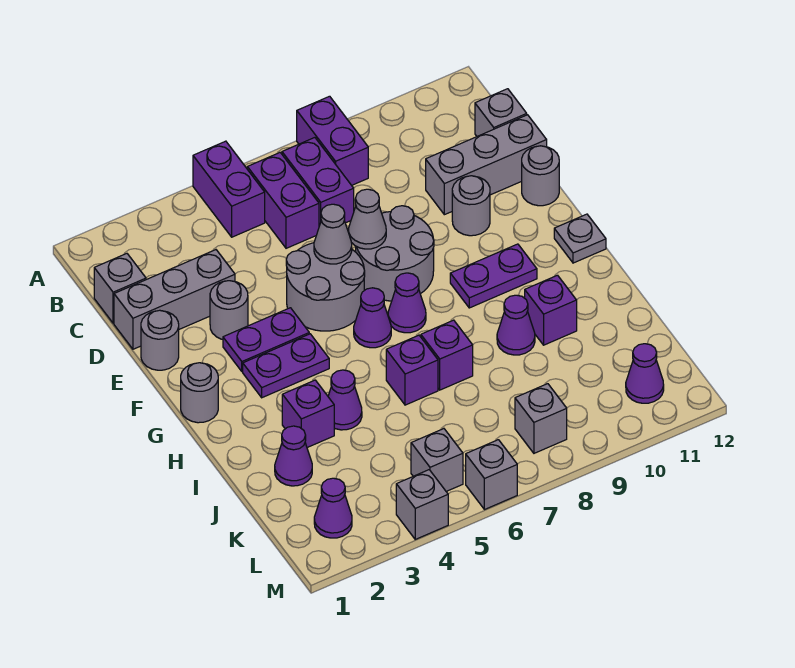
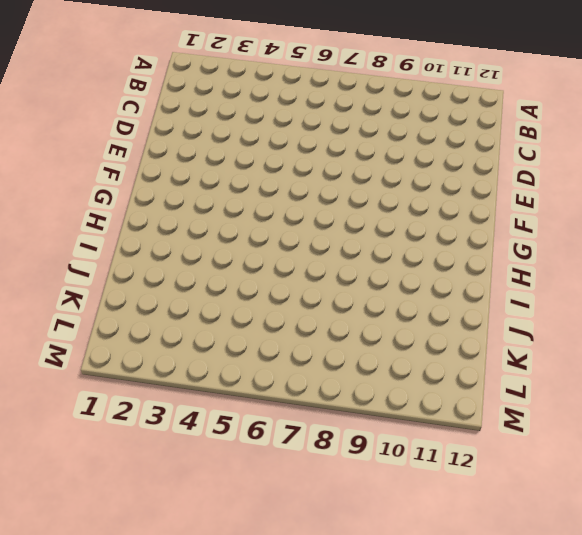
none -> purple brick A5:B5 level 1
none -> purple brick A8:B8 level 1
none -> purple brick B6:C6 level 1
none -> purple brick B7:C7 level 1

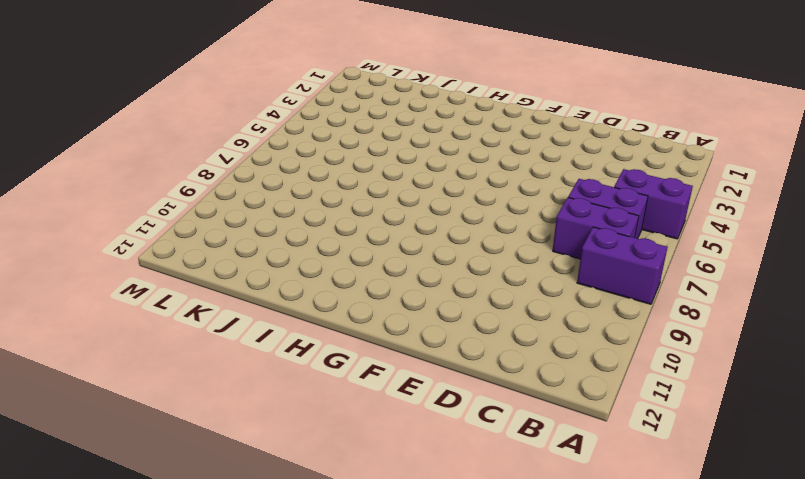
none -> grey brick C1 level 1
none -> grey brick C12 level 1
none -> grey brick D1:D3 level 1
none -> grey brick D10:D12 level 1

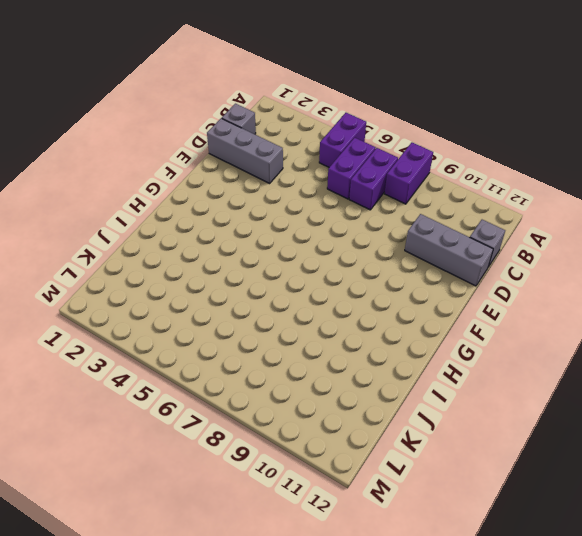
none -> grey round brick E1 level 1
none -> grey round brick E3 level 1
none -> grey round brick E5:F6 level 1
none -> grey round brick E7:F8 level 1

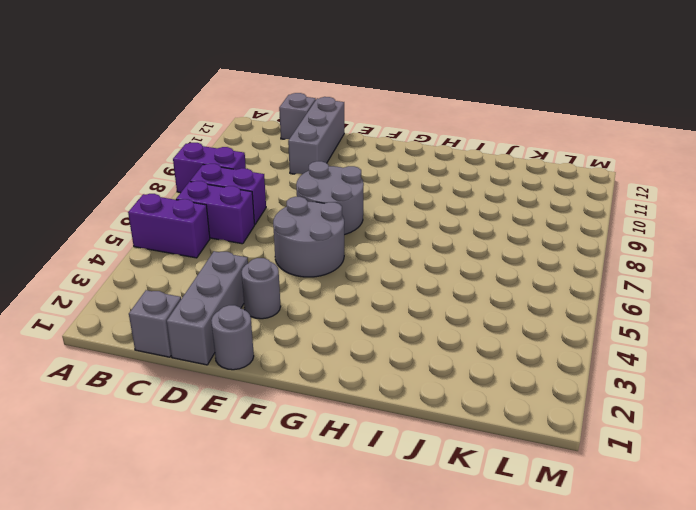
none -> grey round brick E10 level 1
none -> grey round brick E12 level 1
none -> purple plate F3:F4 level 1
none -> grey round brick G1 level 1

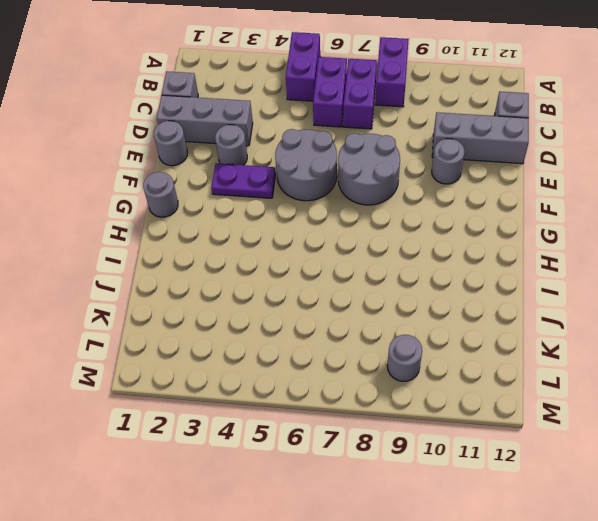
grey round brick L9 level 1 -> grey round brick E12 level 1
none -> purple plate G3:G4 level 1
none -> purple cone G6 level 1
none -> purple cone G7 level 1
none -> purple plate G9:G10 level 1

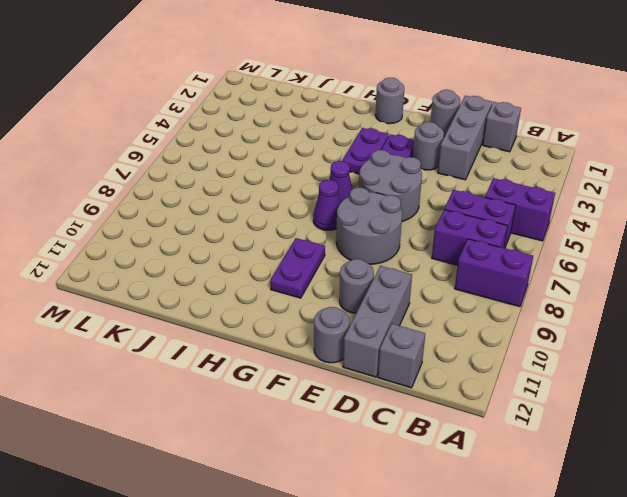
none -> grey plate G12 level 1
none -> purple brick I3 level 1
none -> purple cone I4 level 1
none -> purple brick I6 level 1

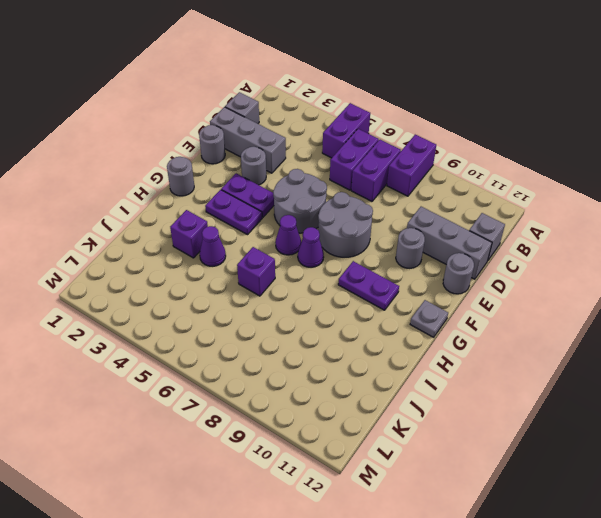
none -> purple brick I7 level 1
none -> purple cone I9 level 1
none -> purple brick I10 level 1
none -> purple cone J2 level 1

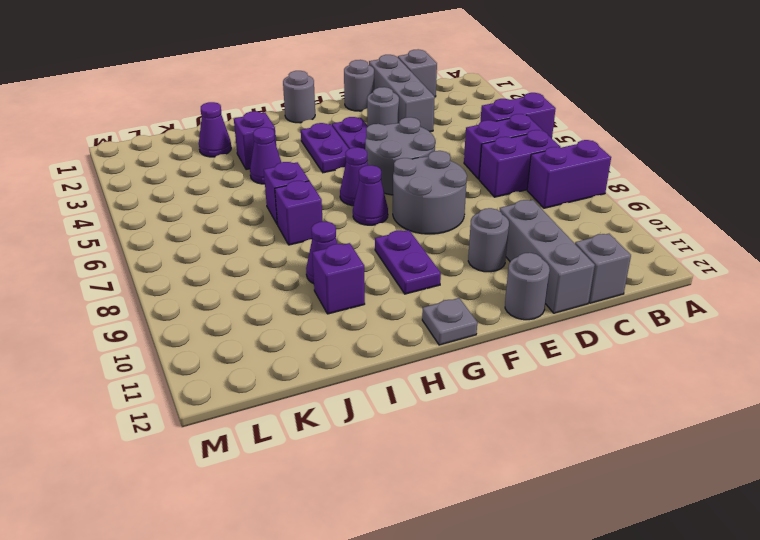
none -> purple cone L2 level 1
none -> grey brick L5 level 1
none -> grey brick L8 level 1
none -> purple cone L11 level 1

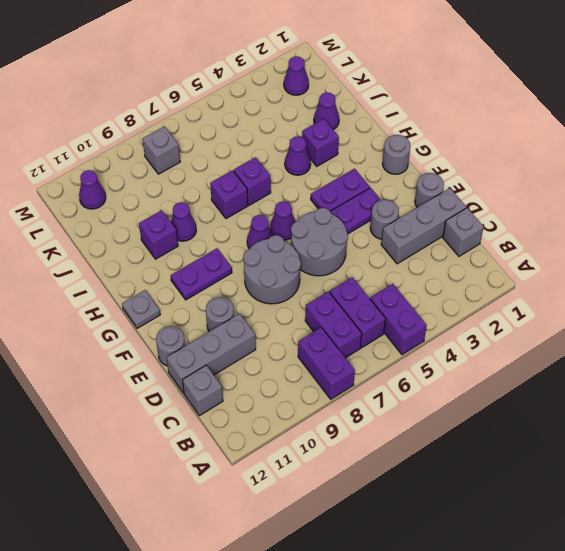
none -> grey brick L5 level 1
none -> grey brick M4 level 1
none -> grey brick M6 level 1
none -> grey cone E6 level 2

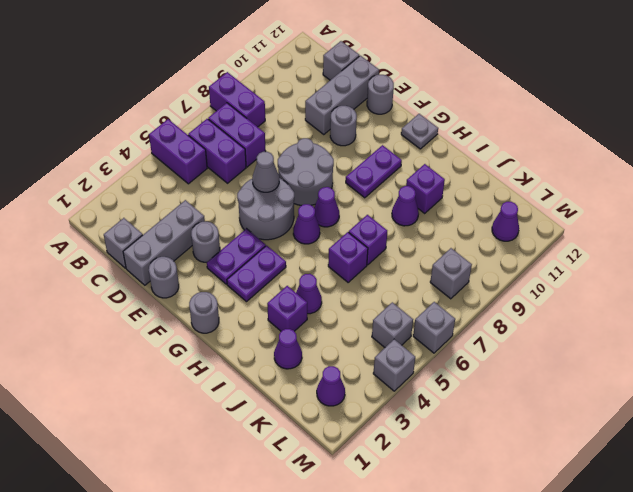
none -> grey cone E7 level 2

